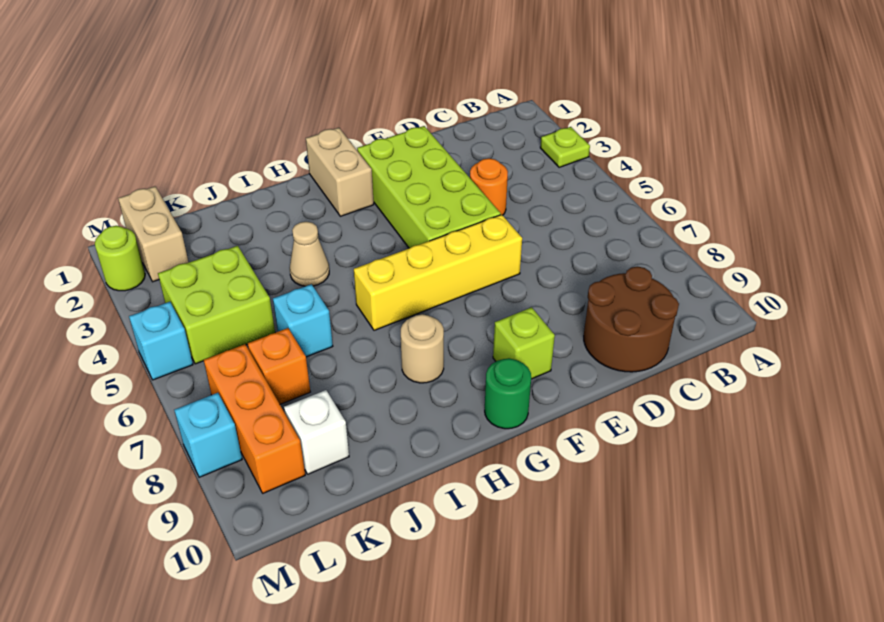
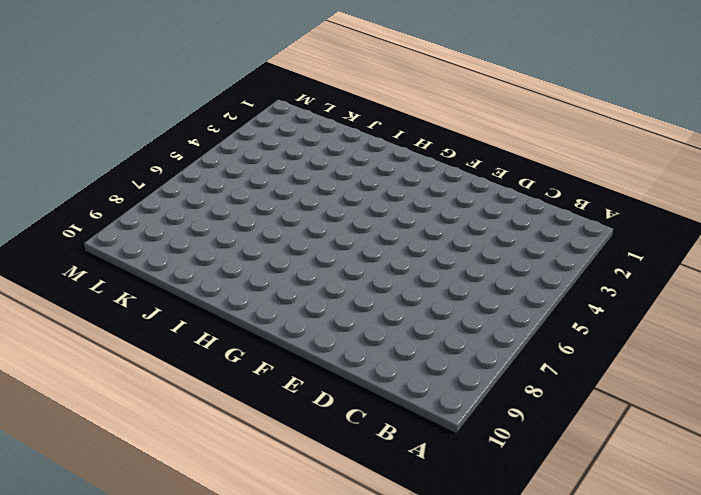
none -> lime plate A3 level 1
none -> brown round brick C9:D10 level 1
none -> orange round brick D4 level 1

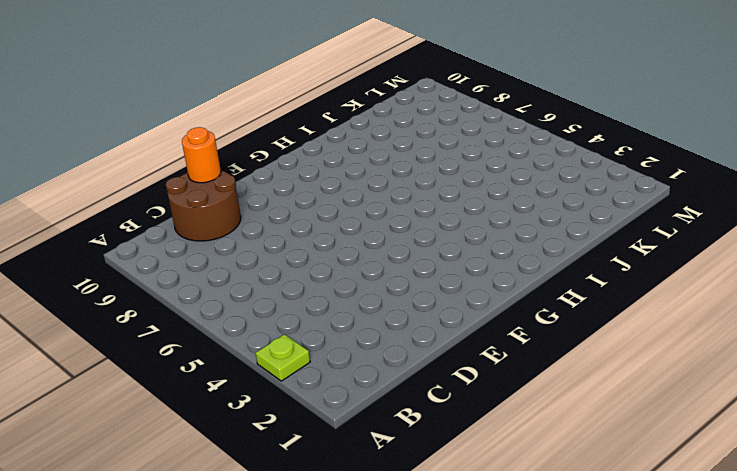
orange round brick D10 level 2 -> orange round brick D4 level 1
none -> lime brick E2:F5 level 1
none -> yellow brick E6:H6 level 1
none -> lime brick F9 level 1

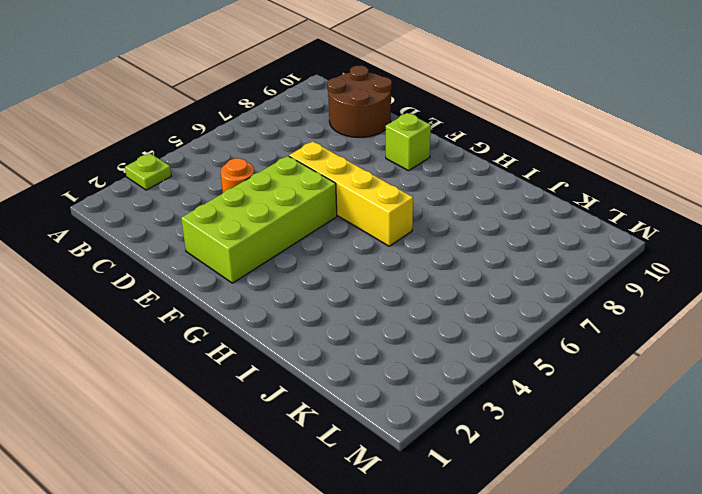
none -> tan brick G1:G2 level 1
none -> green round brick G10 level 1
none -> tan round brick H8 level 1

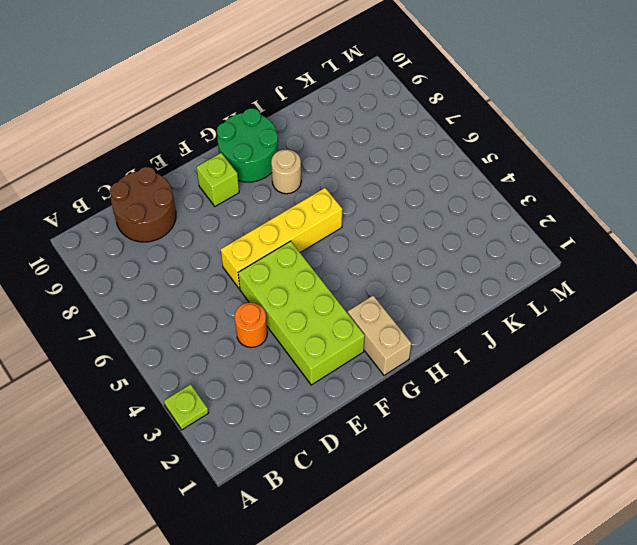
green round brick G9:H10 level 1 -> green round brick G10 level 1
none -> tan cone I4 level 1
none -> cyan brick J6 level 1
none -> lime brick K4:L5 level 1

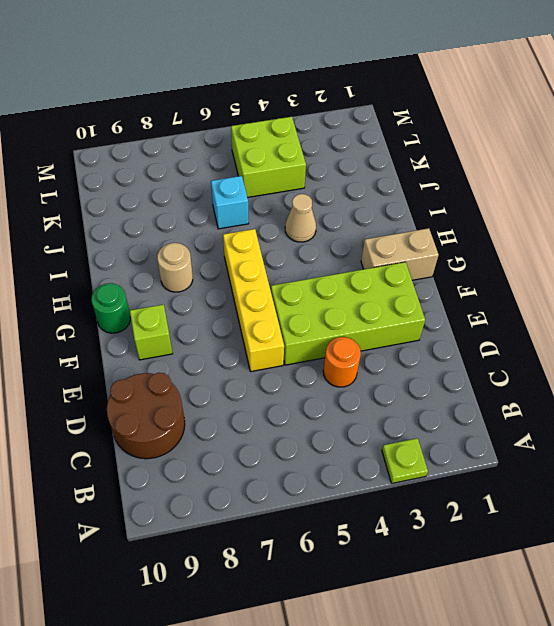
none -> orange brick K7 level 1
none -> white brick K9 level 1
none -> tan brick L1:L2 level 1

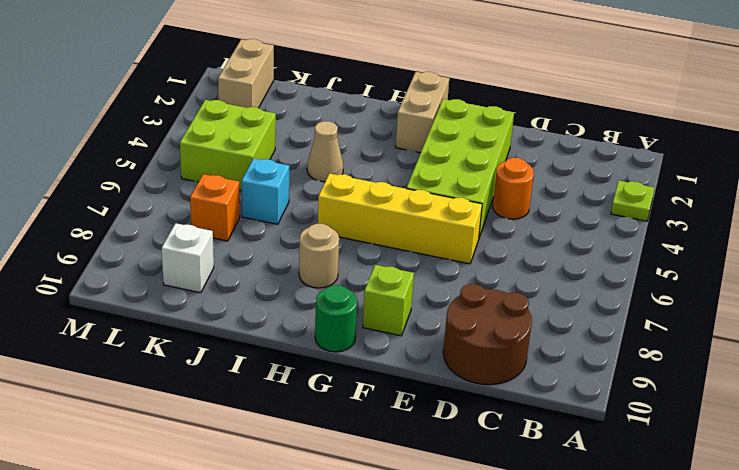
none -> orange brick L7:L9 level 1
none -> lime round brick M2 level 1
none -> cyan brick M5 level 1

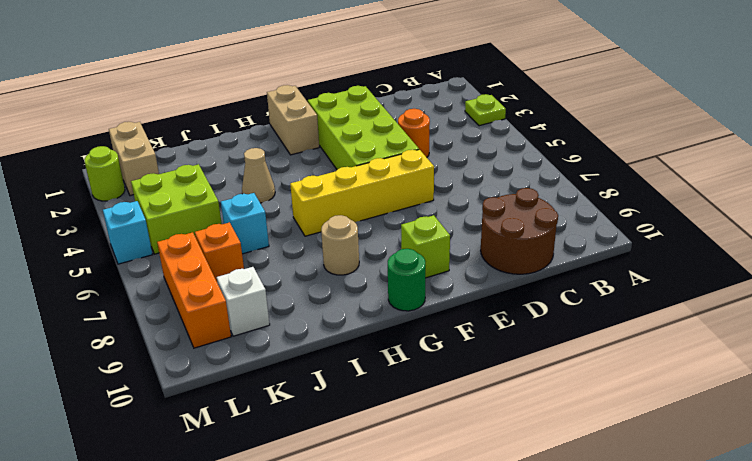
none -> cyan brick M8 level 1

